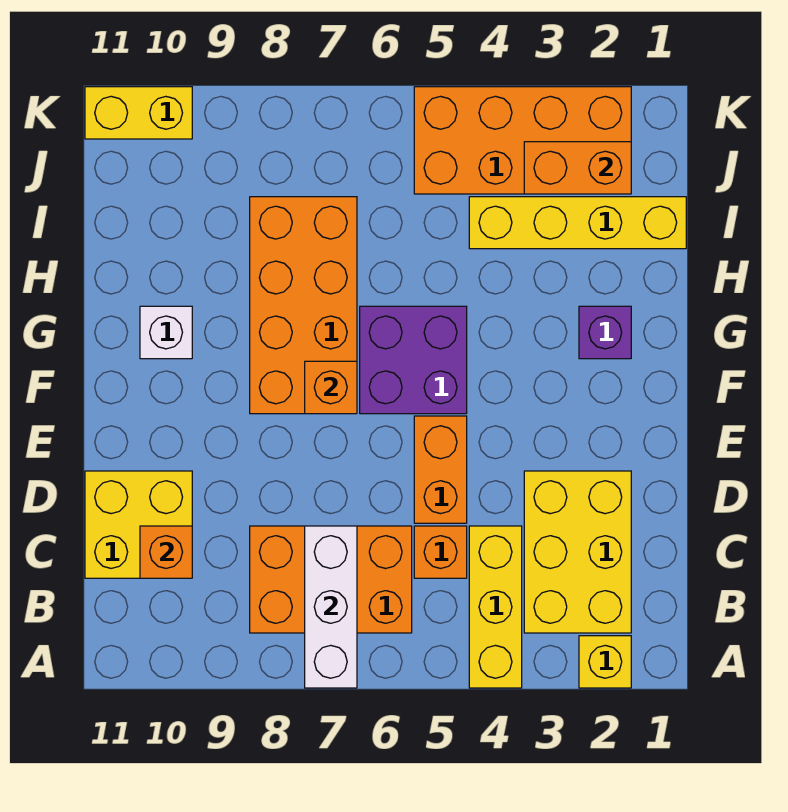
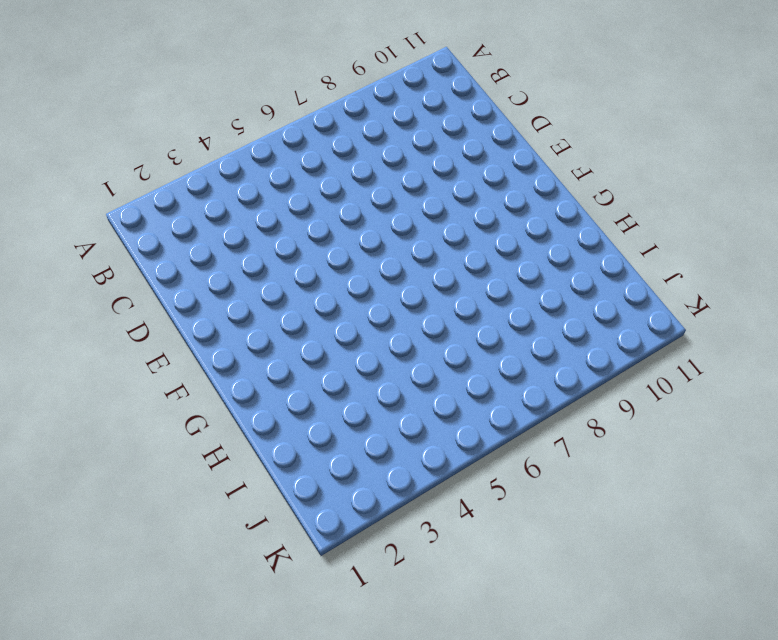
none -> yellow brick A2 level 1
none -> yellow brick A4:C4 level 1
none -> yellow brick B2:D3 level 1

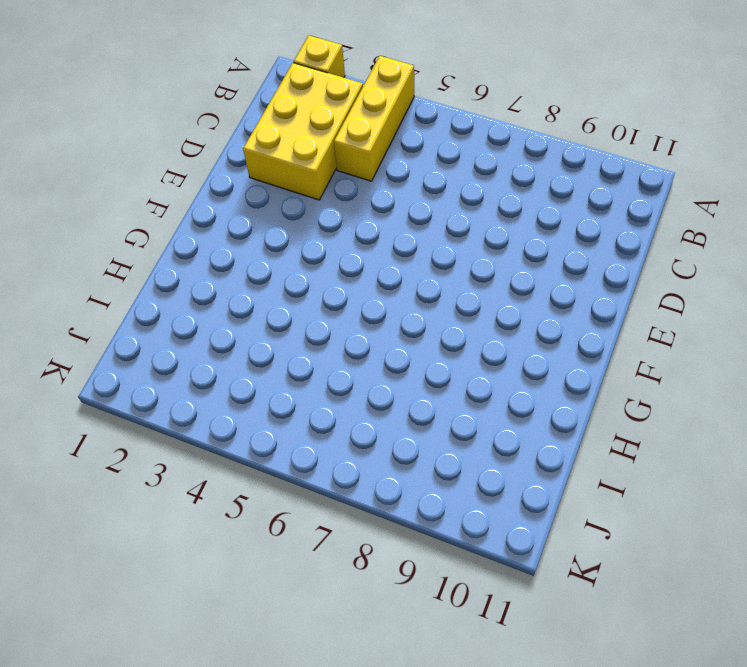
none -> orange brick B6:C8 level 1
none -> orange brick C5 level 1
none -> yellow brick C10:D11 level 1

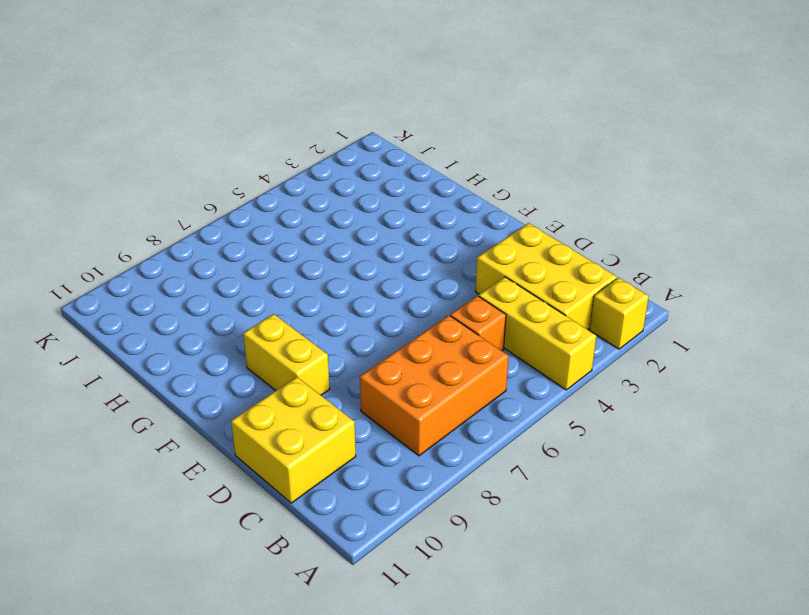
yellow brick E9:F9 level 1 -> yellow brick K10:K11 level 1
none -> orange brick D5:E5 level 1
none -> purple brick F5:G6 level 1
none -> orange brick F7:I8 level 1

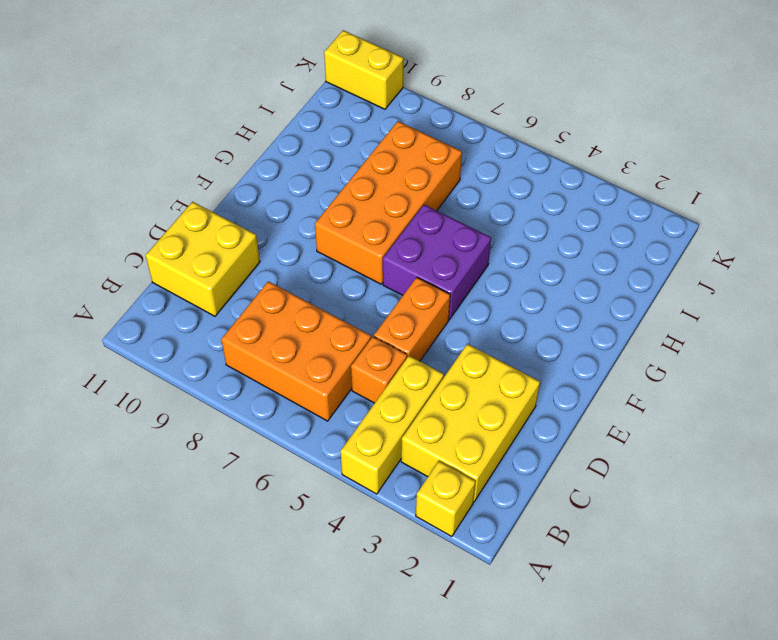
none -> purple brick G2 level 1
none -> white brick G10 level 1
none -> yellow brick I1:I4 level 1

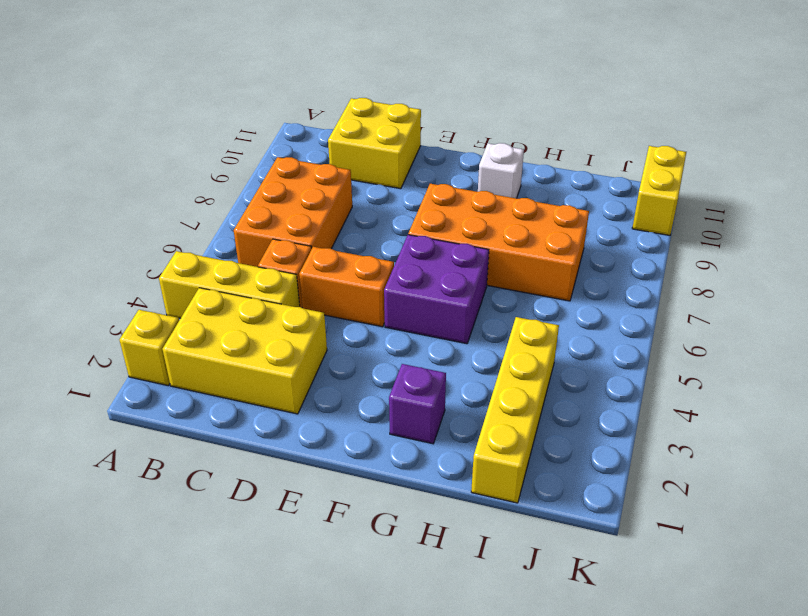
none -> orange brick J2:K5 level 1
none -> white brick A7:C7 level 2
none -> orange brick C10 level 2

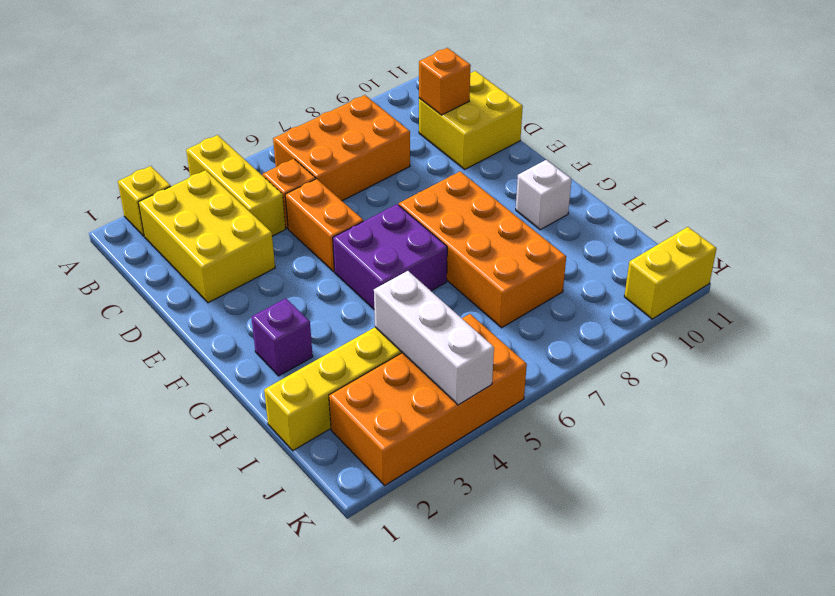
white brick I4:K4 level 2 -> white brick A7:C7 level 2
none -> orange brick F7 level 2
none -> orange brick J2:J3 level 2

